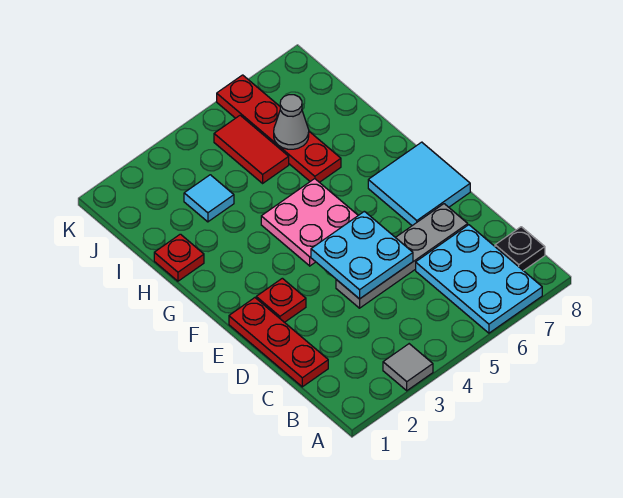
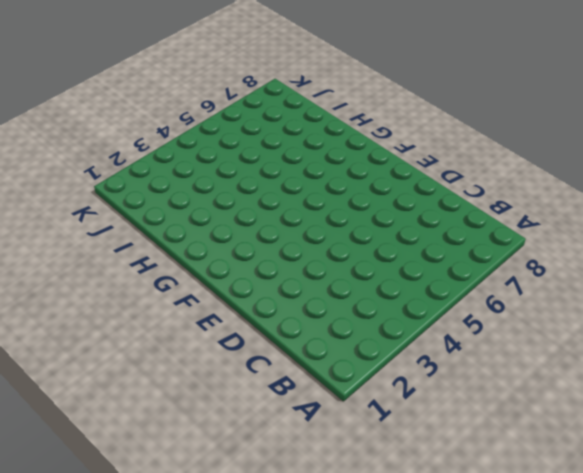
none -> grey tile A3 level 1
none -> cyan plate A6:C7 level 1
none -> black plate B8 level 1

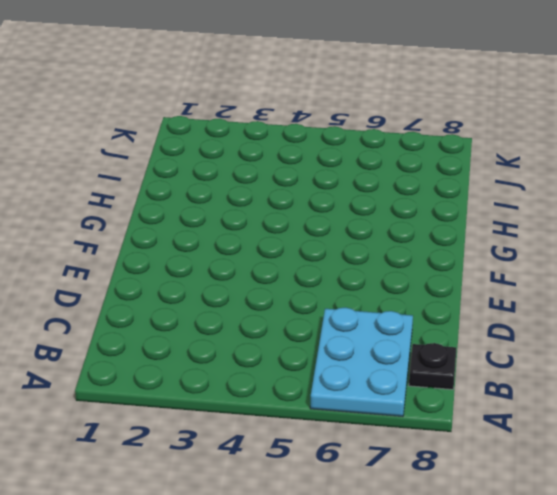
none -> grey tile A3 level 1
none -> red plate C1:E1 level 1
none -> grey plate D4:D7 level 1

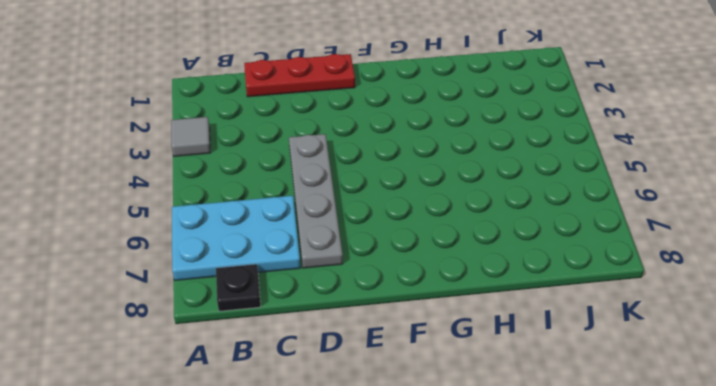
none -> red plate E2 level 1
none -> cyan tile E7:F8 level 1
none -> pink plate F4:G5 level 1

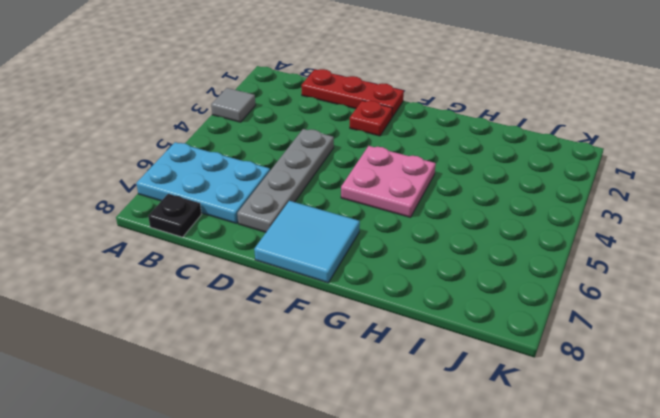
none -> red plate H1 level 1
none -> red plate H6:K6 level 1
none -> cyan tile I3 level 1

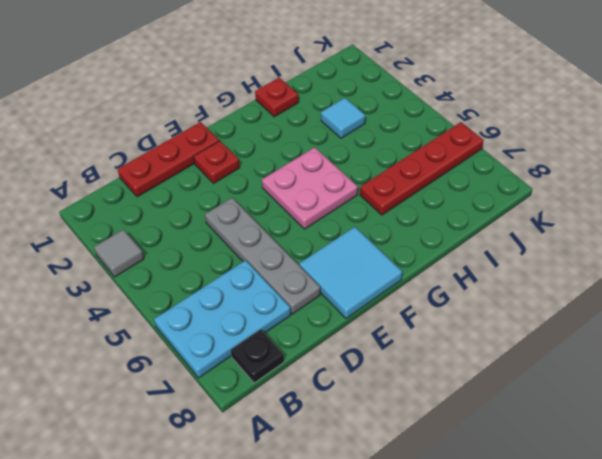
none -> red tile I5:J5 level 1
none -> cyan plate D4:E5 level 2
none -> grey cone I6 level 2

